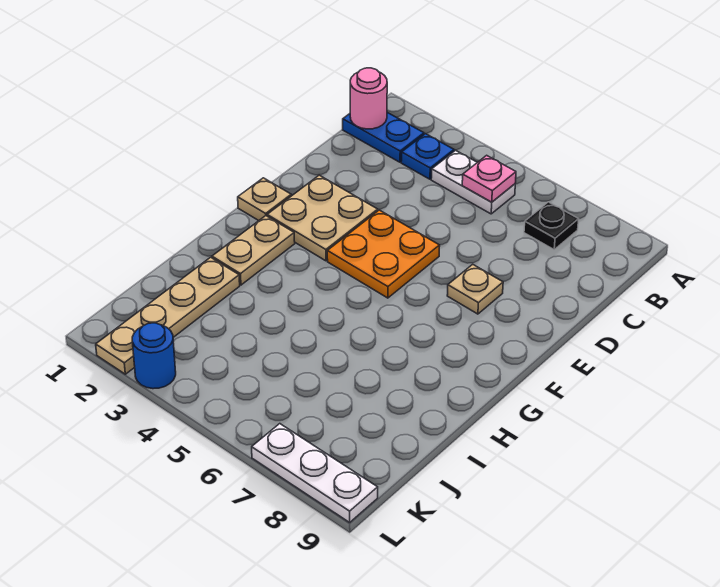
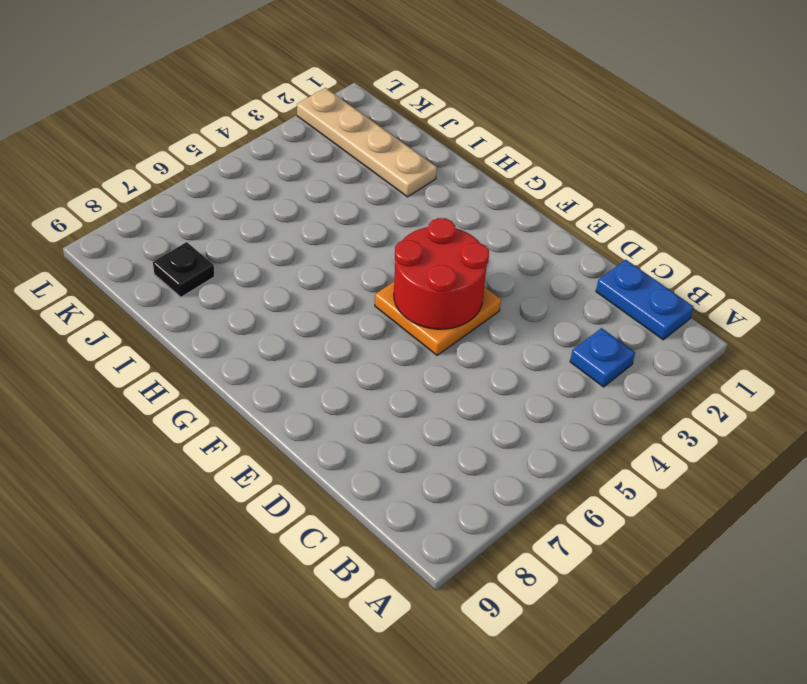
blue plate B1:C1 level 1 -> blue plate B1:B2 level 1
red round brick E4:F5 level 2 -> none
black plate J8 level 1 -> black plate B7 level 1
none -> white plate B4:B5 level 1
none -> tan plate E2:F3 level 1
none -> tan plate E7 level 1

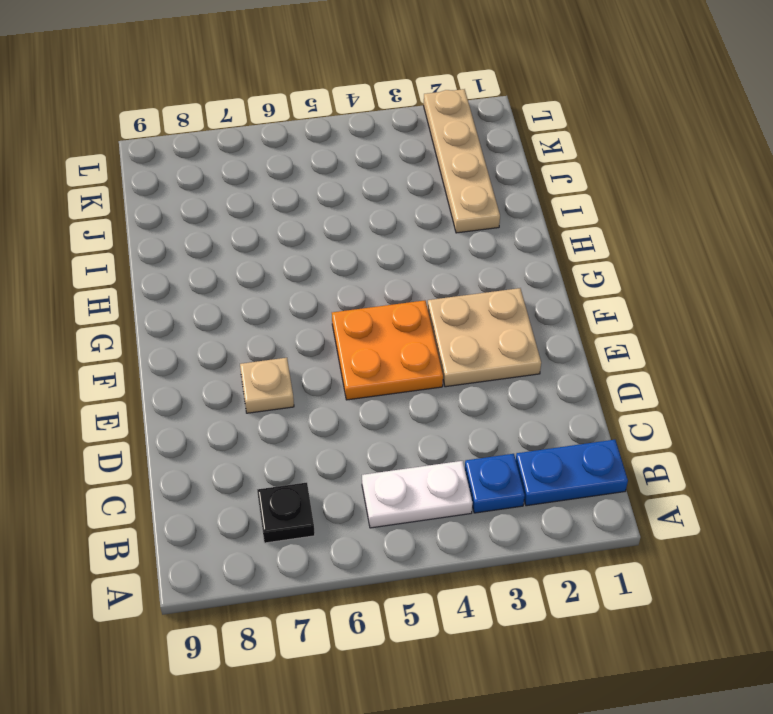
none -> tan plate F1 level 1
none -> tan plate G2:H2 level 1
none -> blue round brick L3 level 1

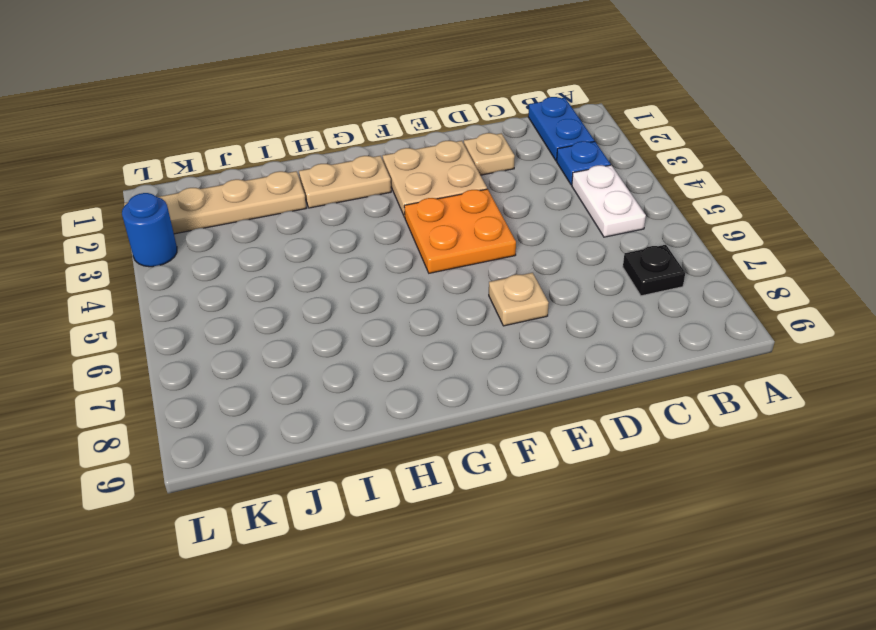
tan plate D2 level 1 -> tan plate F1 level 1
none -> white plate L7:L9 level 1
none -> pink round brick B1 level 2
none -> pink plate B5 level 2

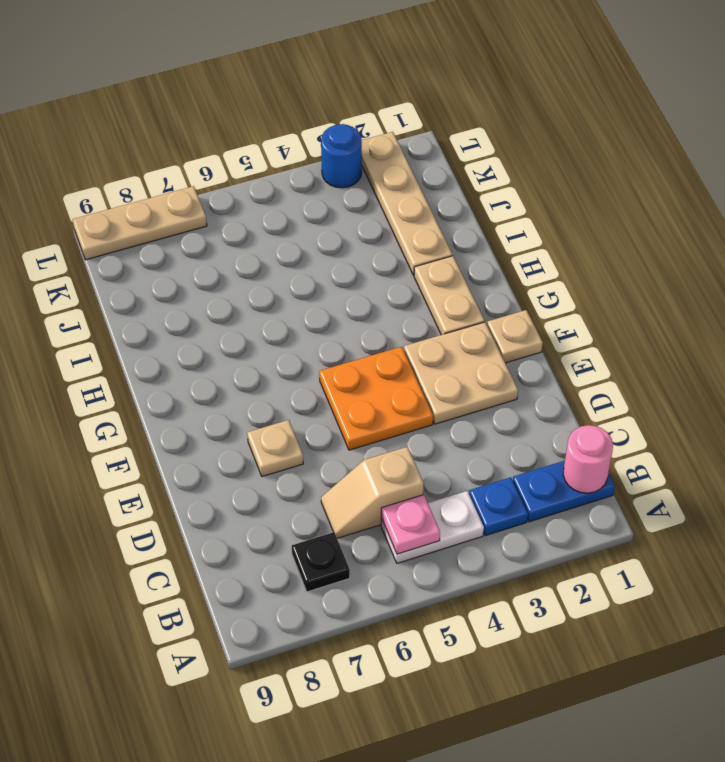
tan slope C5:C6 level 1 top 5 -> none
tan plate L7:L9 level 1 -> white plate L7:L9 level 1

